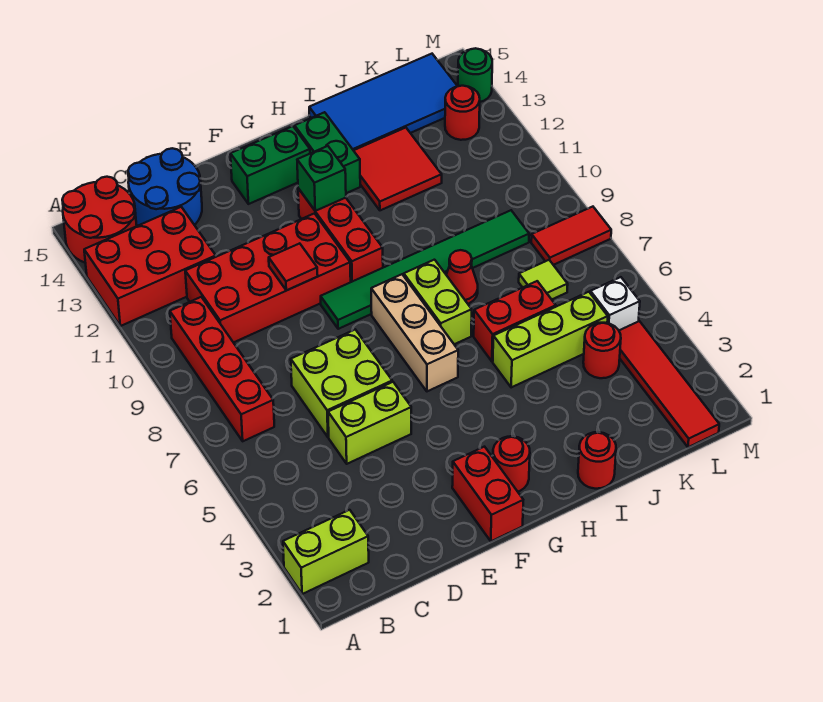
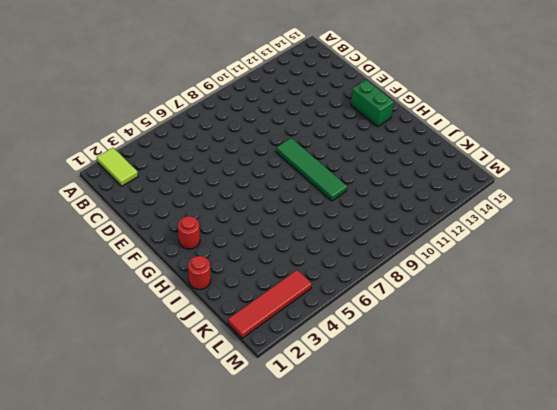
lime tile A2:B2 level 1 -> lime brick A2:B2 level 1
green tile F9:I9 level 1 -> green tile F9:K9 level 1
none -> red brick A12:C13 level 1
none -> red round brick A14:B15 level 1
none -> red brick B7:B10 level 1
none -> red brick C10:F11 level 1

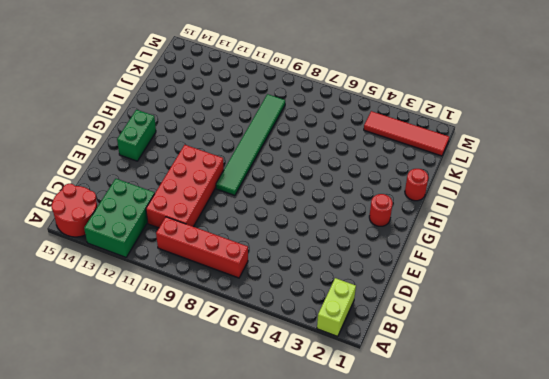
green brick A12:C13 level 1 -> red brick A12:C13 level 1
none -> blue round brick C14:D15 level 1
none -> lime brick D5:E5 level 1
none -> lime brick D6:E7 level 1
none -> red brick F1:F2 level 1

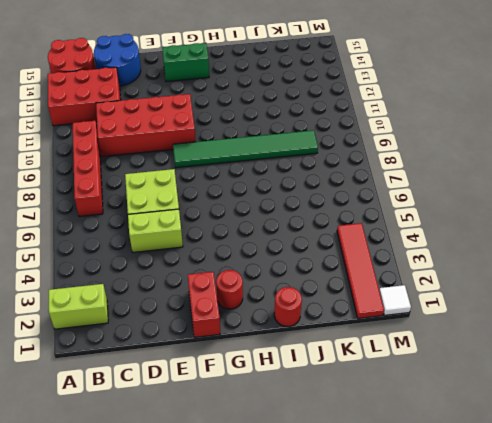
white tile M1 level 1 -> none
none -> tan brick G6:G8 level 1
none -> red brick G10:G12 level 1
none -> lime brick H7:H8 level 1
none -> green brick H13:H14 level 1

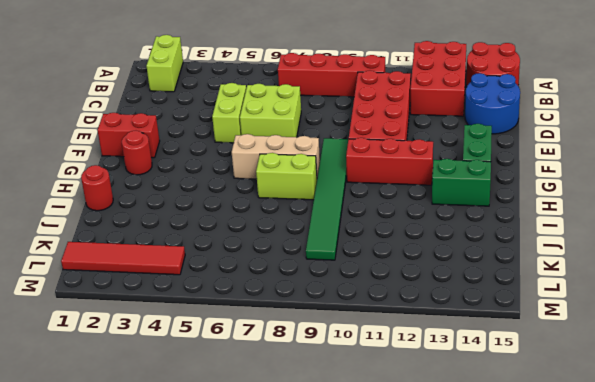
none -> lime brick I5:K5 level 1
none -> red brick I6:J6 level 1
none -> red cone I8 level 1
none -> red tile I12:J13 level 1

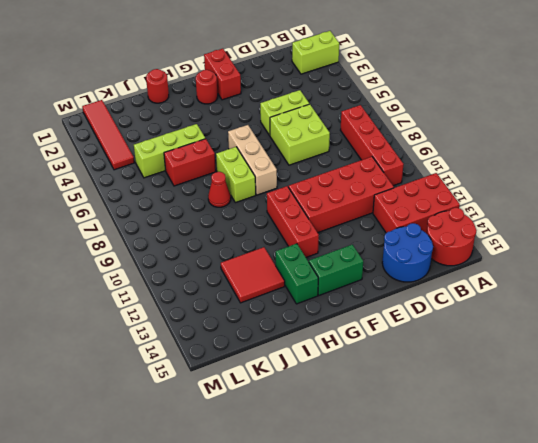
none -> green tile F9:K9 level 1
none -> blue tile I14:L15 level 1
none -> red round brick K4 level 1
none -> lime tile K7 level 1

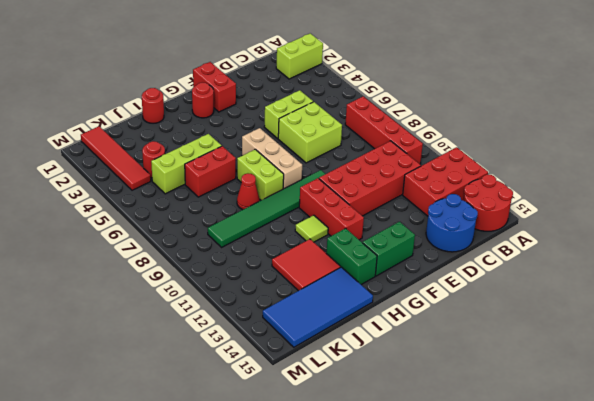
lime tile H11 level 1 -> lime tile K7 level 1
none -> white brick L5 level 1
none -> red tile L8:M8 level 1
none -> red round brick L13 level 1
none -> green round brick M14 level 1

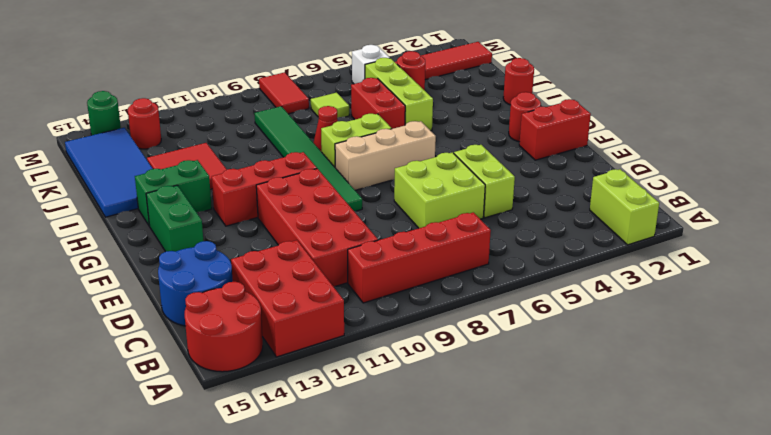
none -> red tile E10 level 2
none -> green brick G12 level 2

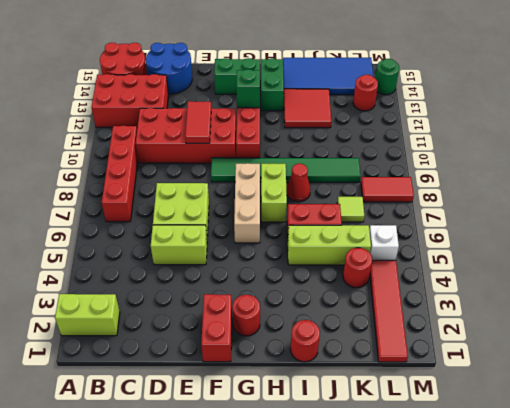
red tile E10:E11 level 2 -> red tile E10 level 2

